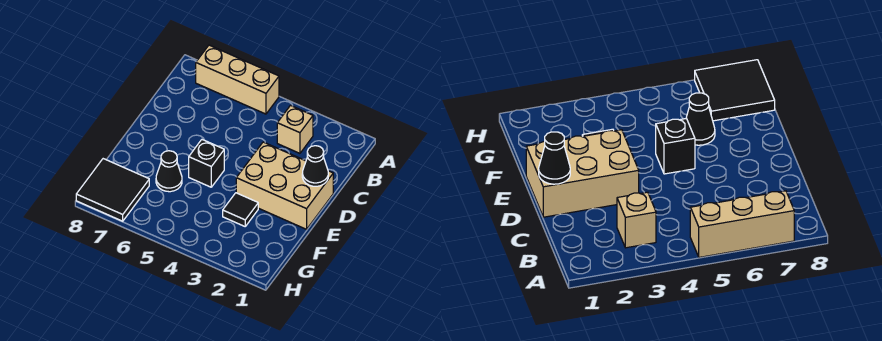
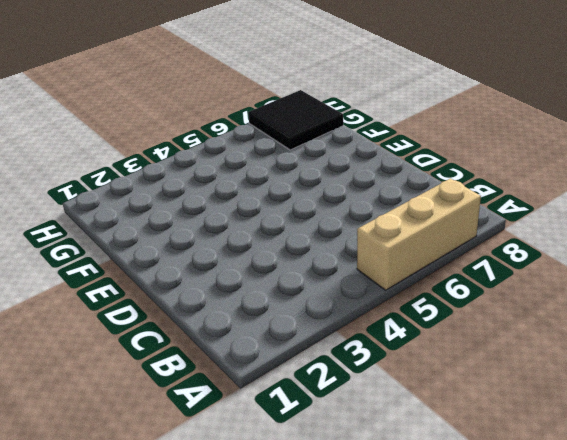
none -> tan brick B3 level 1
none -> tan brick D1:E3 level 1

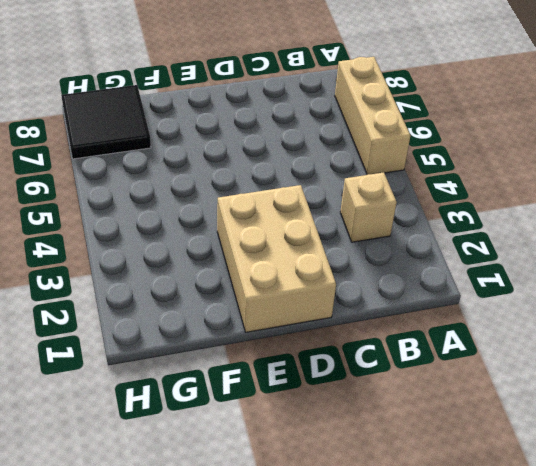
none -> black brick E5 level 1
none -> black tile F3 level 1

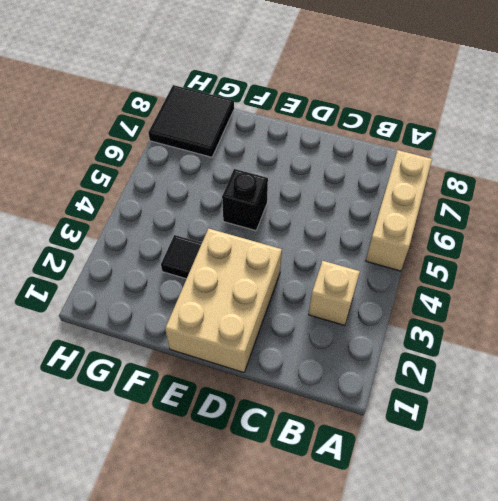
none -> black cone F6 level 1
none -> black cone D1 level 2

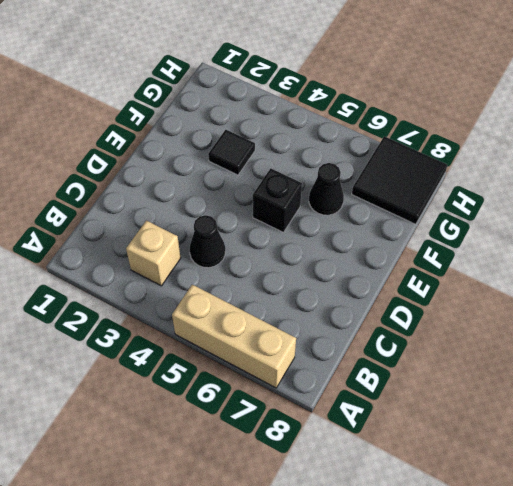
black cone C4 level 1 -> black cone D1 level 2
none -> tan brick D1:E3 level 1

